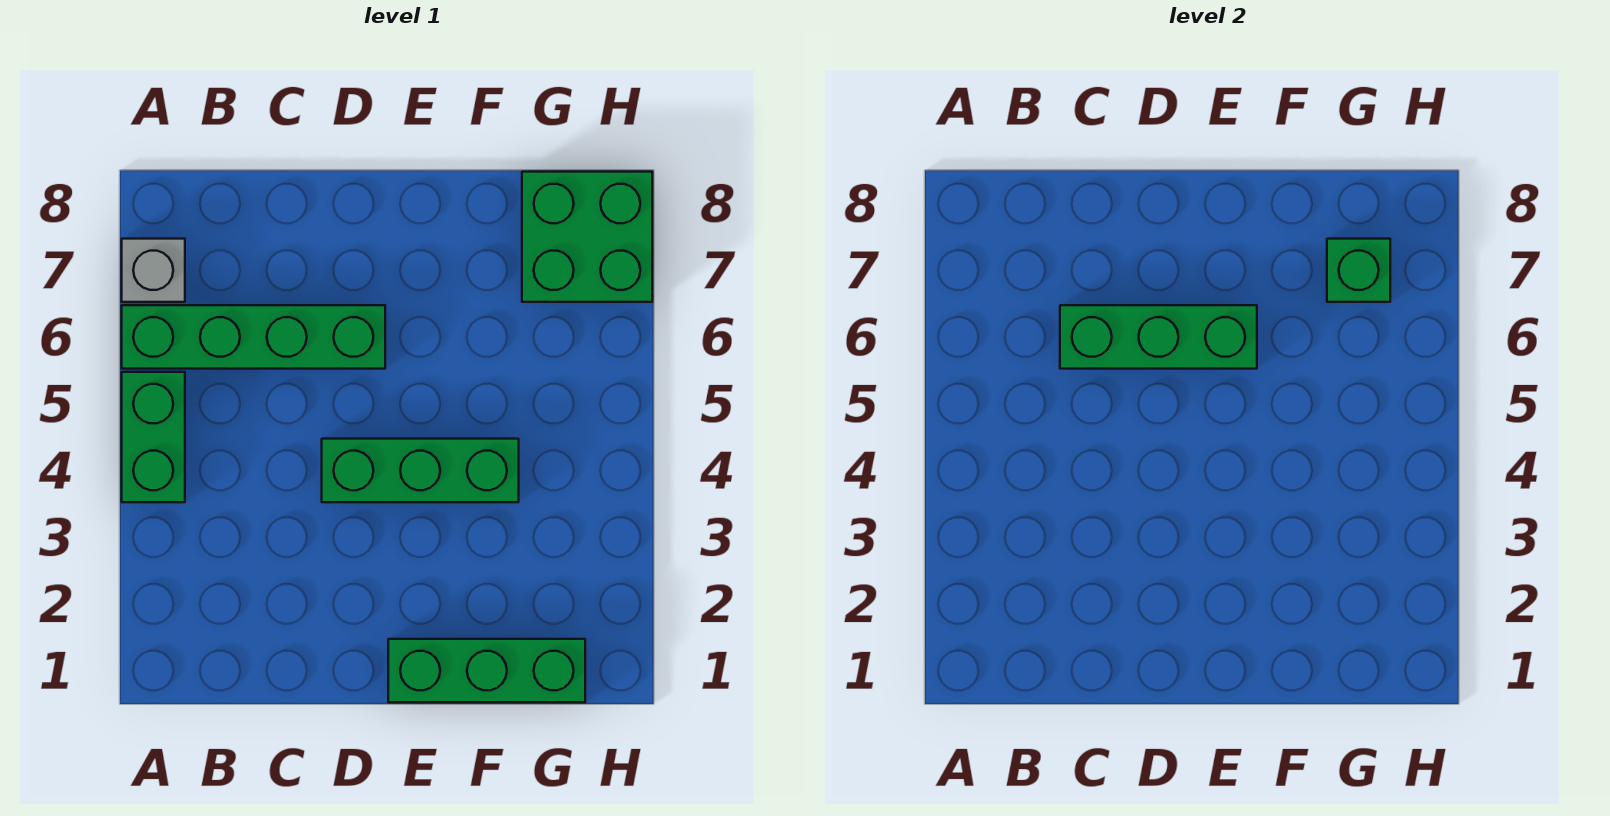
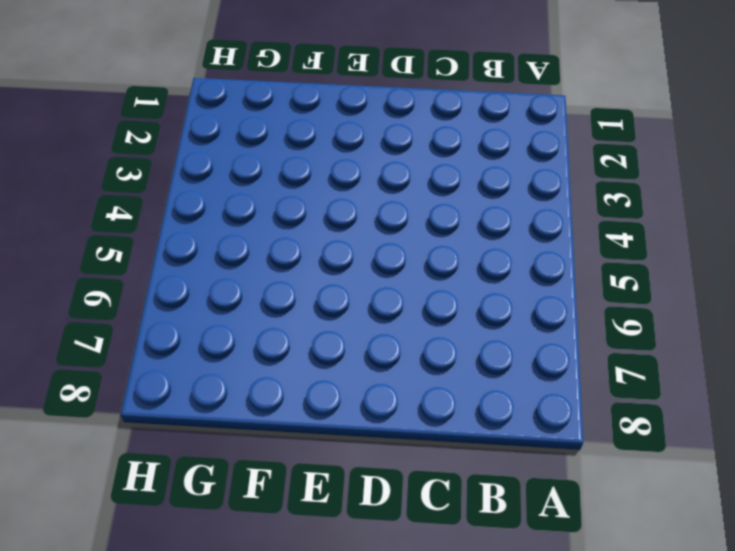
none -> green brick A4:A5 level 1
none -> green brick A6:D6 level 1

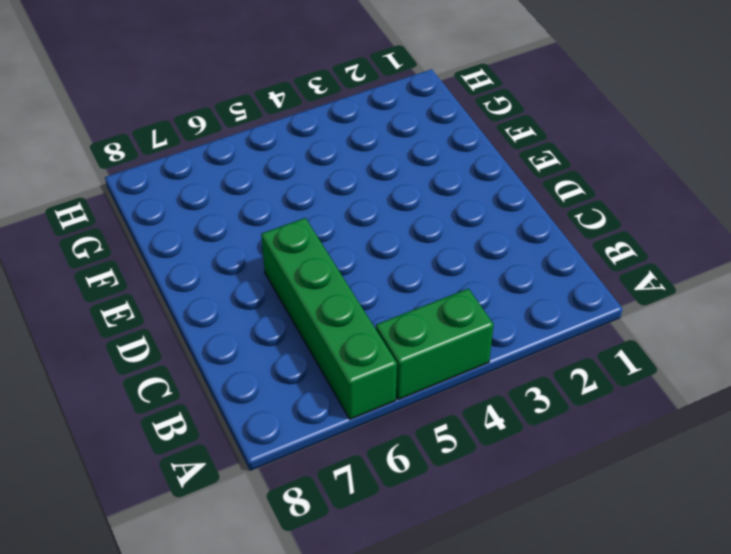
none -> grey brick A7 level 1
none -> green brick D4:F4 level 1

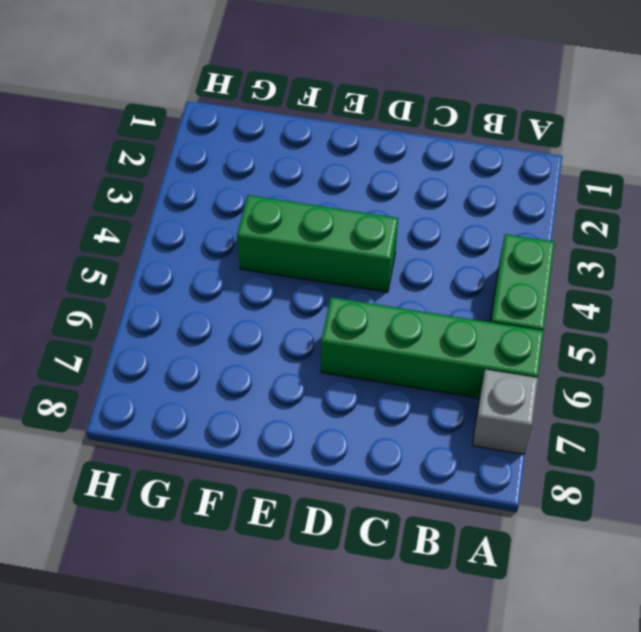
none -> green brick E1:G1 level 1
none -> green brick G7:H8 level 1

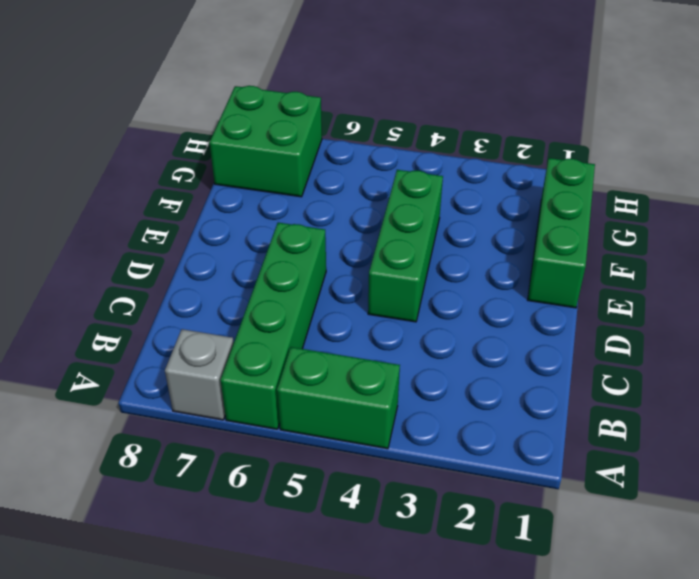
none -> green brick C6:E6 level 2
none -> green brick G7 level 2

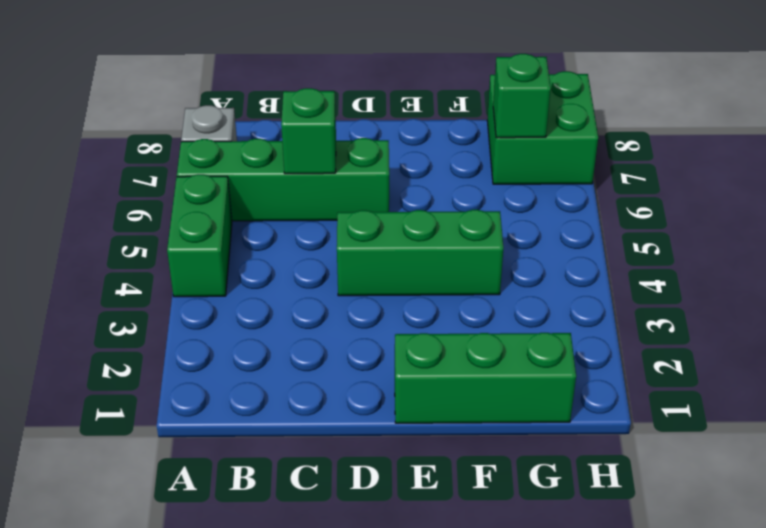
green brick C6 level 2 -> green brick C6:E6 level 2

